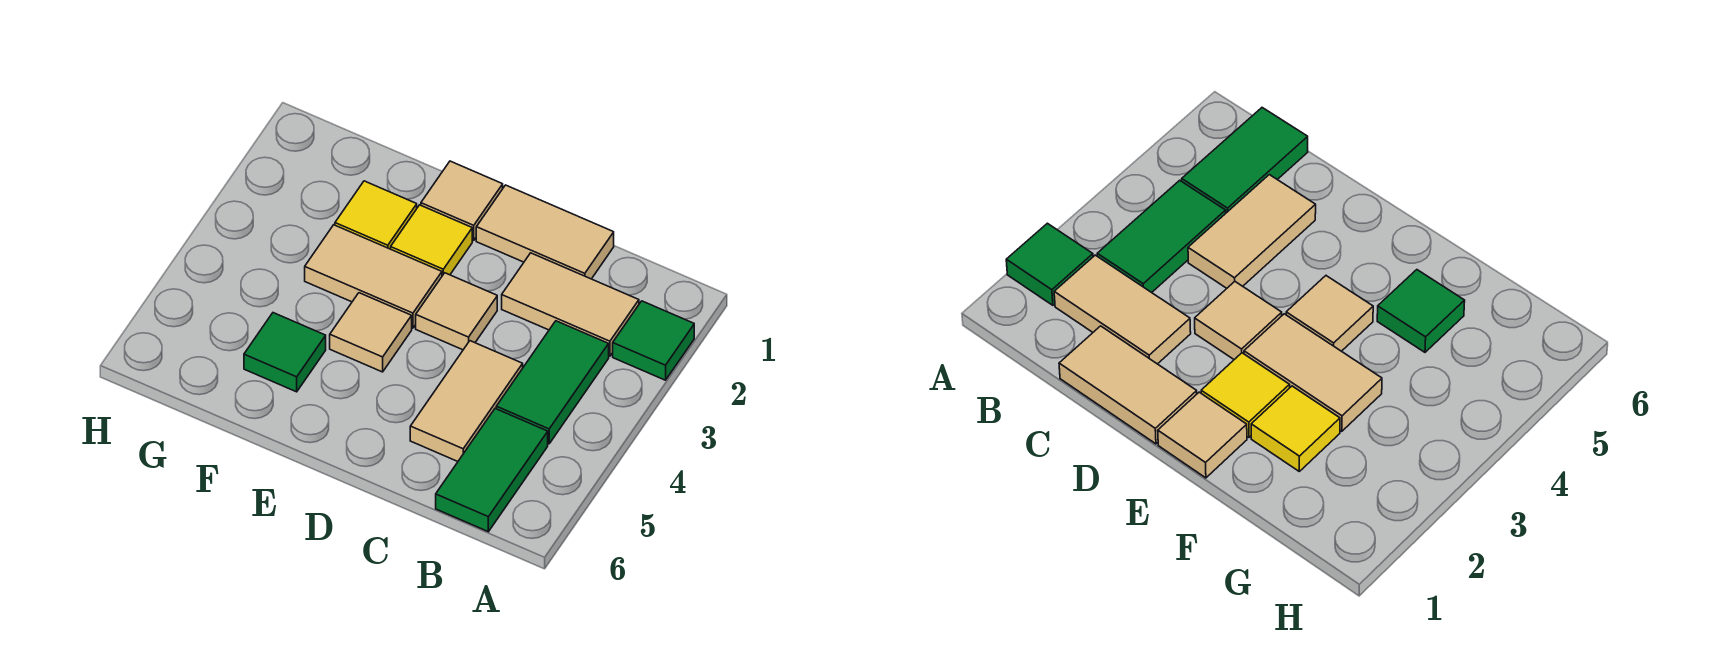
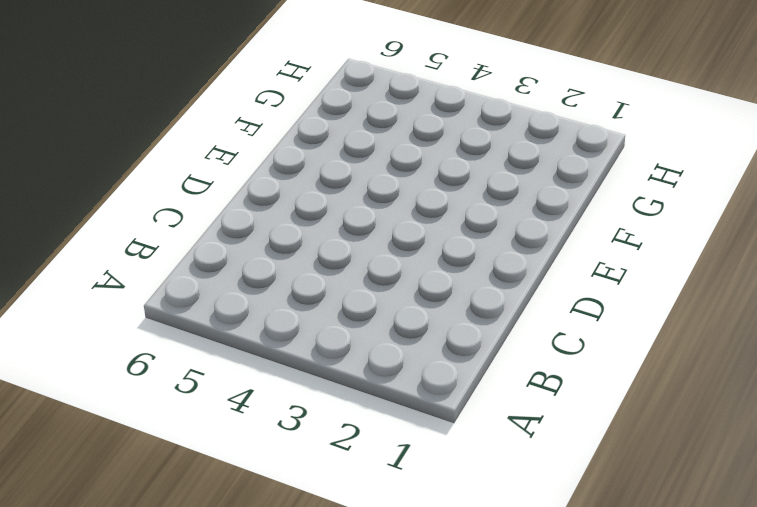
none -> green tile A2 level 1
none -> tan tile B2:C2 level 1
none -> green tile B3:B4 level 1

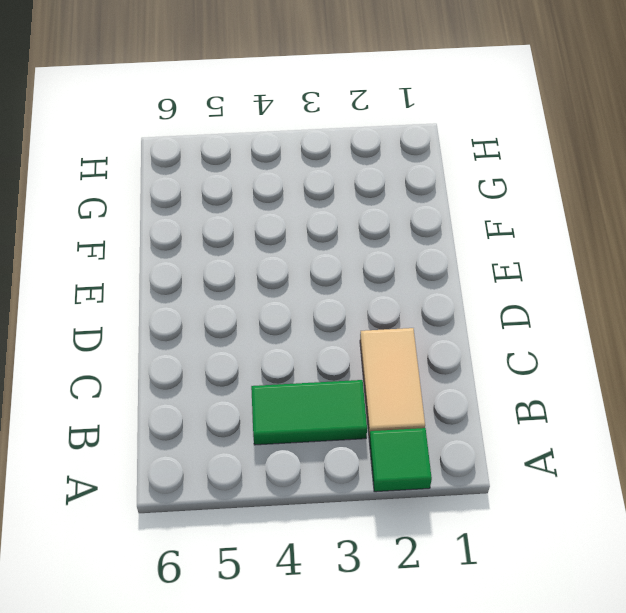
none -> green tile B5:B6 level 1
none -> tan tile C1:D1 level 1
none -> tan tile C4:C5 level 1

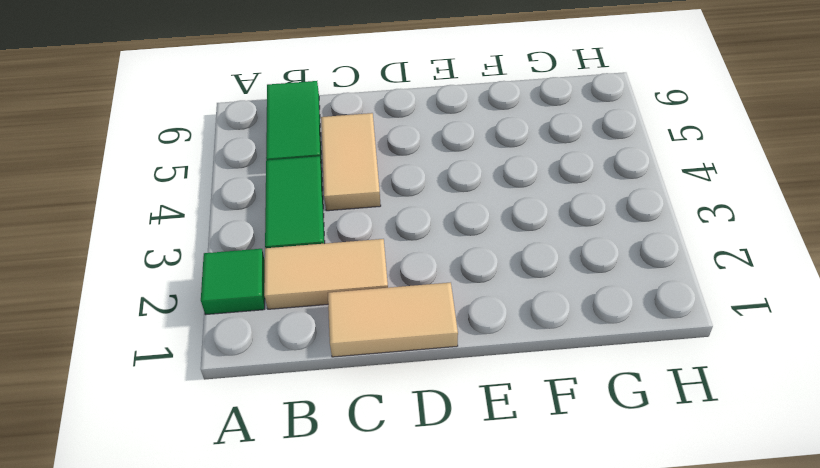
none -> tan tile D3 level 1
none -> tan tile E1 level 1
none -> yellow tile E2 level 1

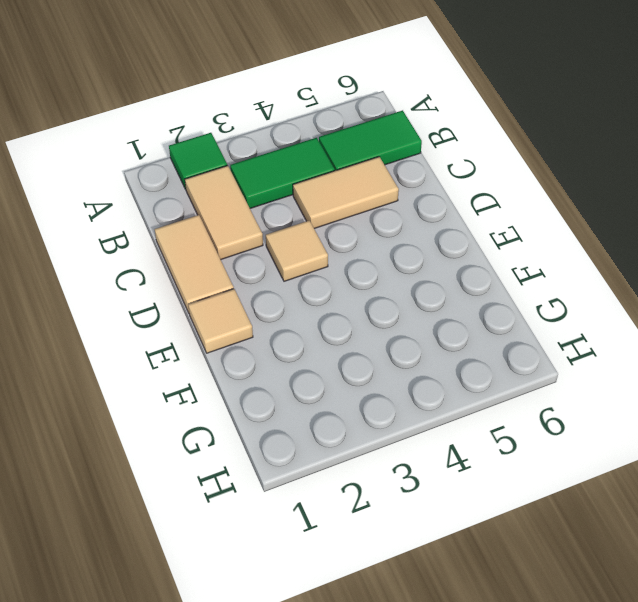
none -> yellow tile E2 level 1
none -> tan tile E3:F3 level 1
none -> tan tile E4 level 1

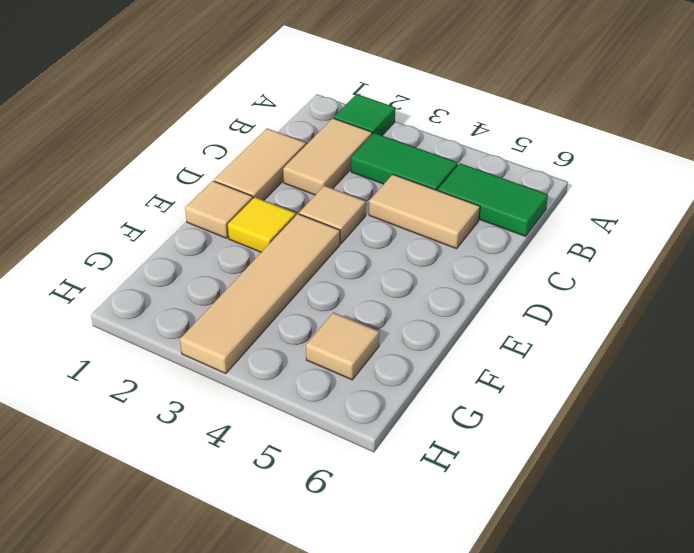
tan tile E3:H3 level 1 -> tan tile E3:F3 level 1
tan tile G5 level 1 -> tan tile E4 level 1
none -> yellow tile F2 level 1
none -> green tile F5 level 1

